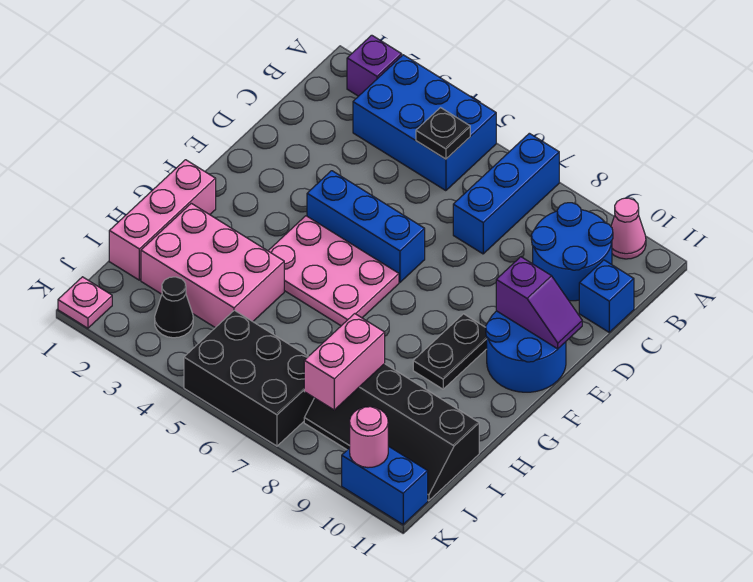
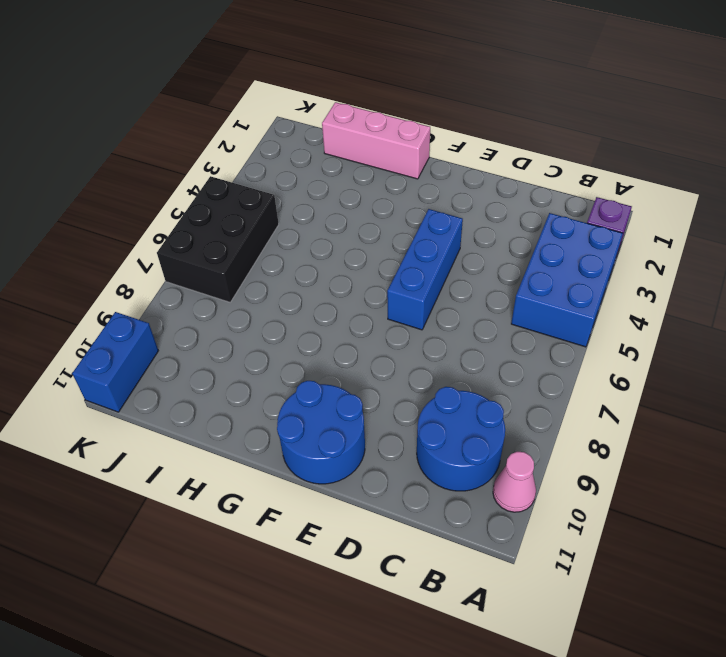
none -> blue brick A7:C7 level 1
none -> blue brick C11 level 1
none -> pink plate F4:G6 level 1

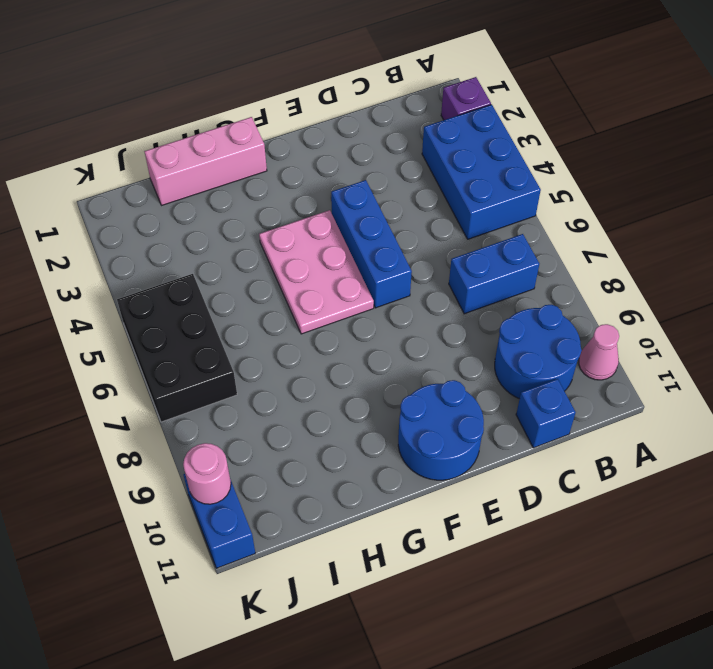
blue brick B7:C7 level 1 -> blue brick A7:C7 level 1
none -> black plate F9:G9 level 1
none -> pink brick H2:I4 level 1
none -> black slope I8:J11 level 1 top I

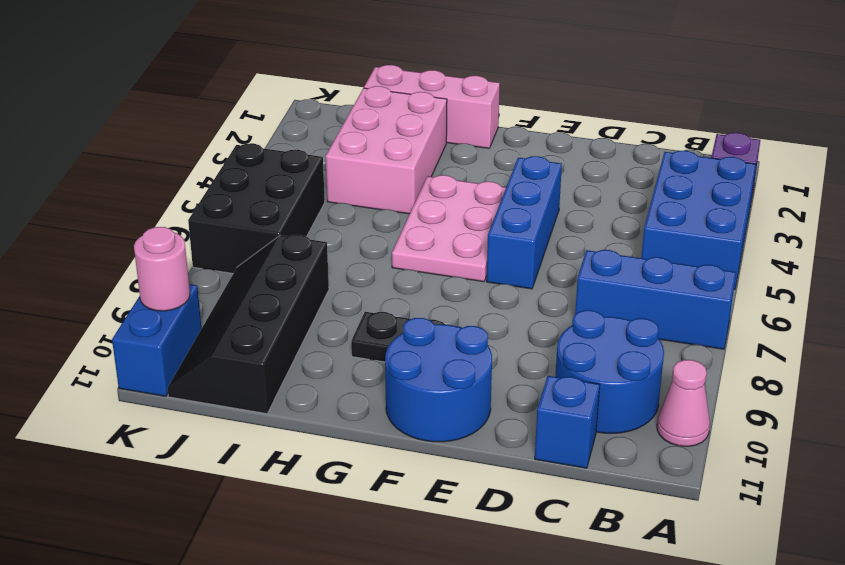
none -> black cone J3 level 1
none -> pink plate K1 level 1
none -> black plate B5 level 2

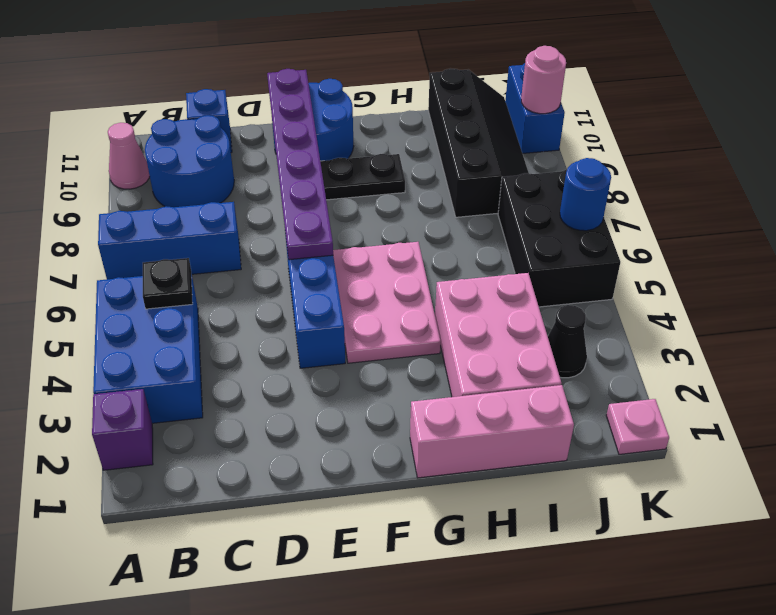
purple plate E6:E11 level 2 -> purple slope E10:E11 level 2 top 10
blue round brick K6 level 2 -> none
none -> pink brick I8:J8 level 2

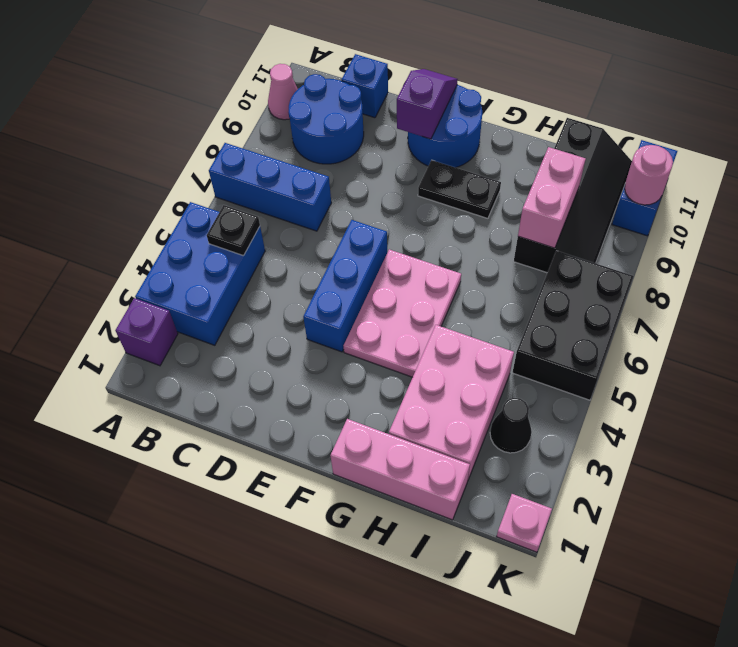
pink brick I8:I9 level 2 -> pink brick I8:J8 level 2

